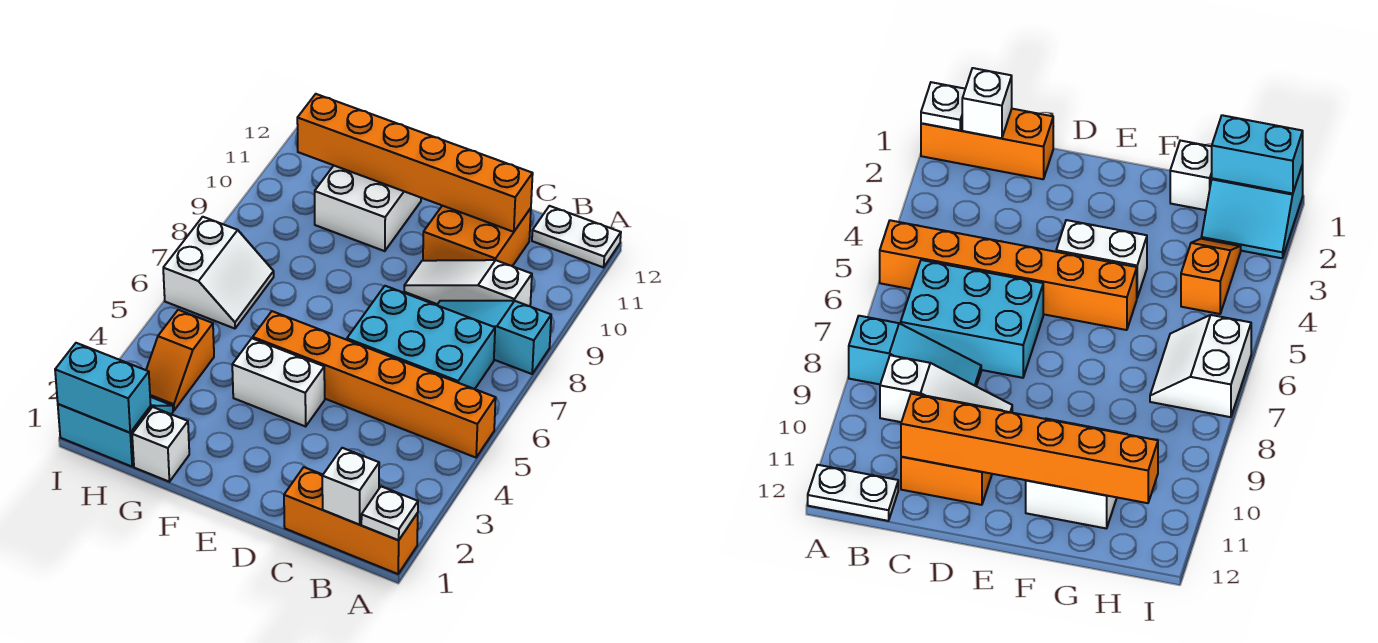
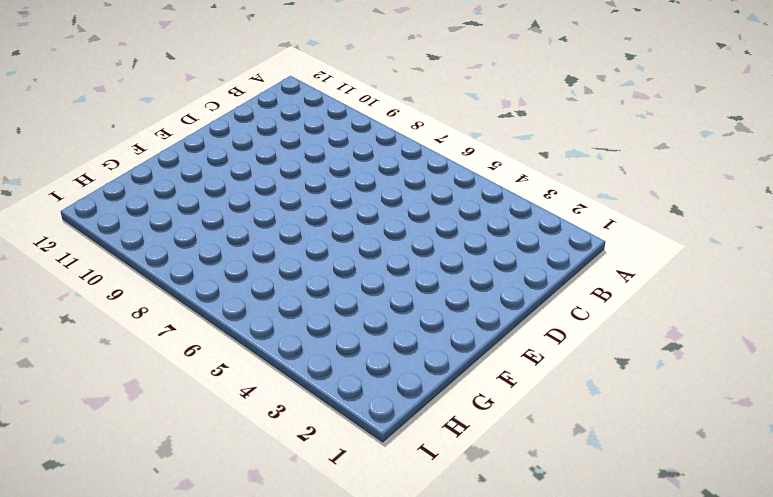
none -> orange brick A1:C1 level 1
none -> orange brick A5:F5 level 1
none -> cyan slope A8:C8 level 1 top A

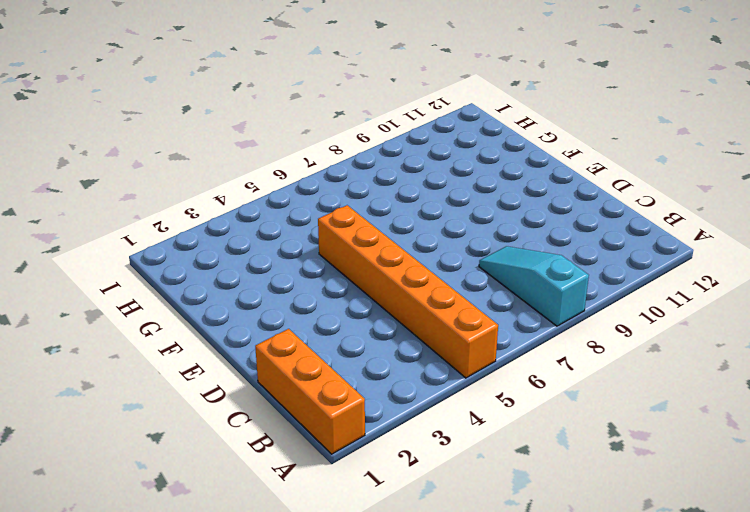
none -> white plate A12:B12 level 1
none -> cyan brick B6:D7 level 1
none -> white slope B9:D9 level 1 top B

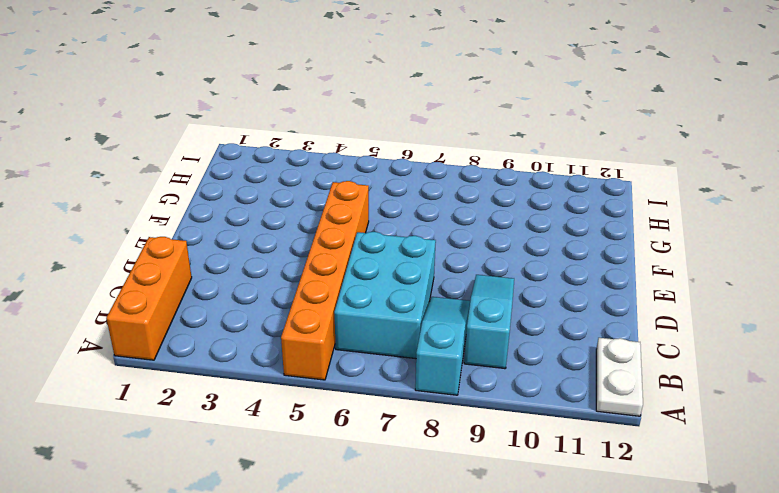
cyan slope B9:D9 level 1 top B -> white slope B9:D9 level 1 top B
none -> orange brick C10:D11 level 1
none -> white brick E4:F4 level 1
none -> white brick F10:G11 level 1

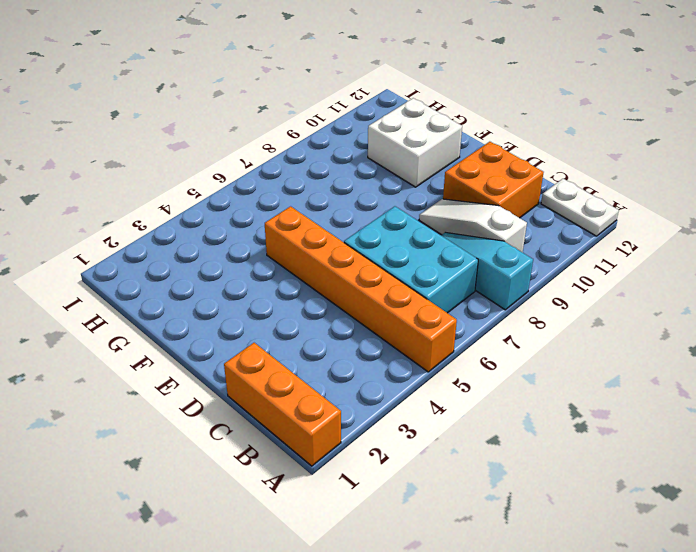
none -> white brick E4:F4 level 1
none -> white brick G1 level 1
none -> cyan slope H1:I2 level 1 top 1

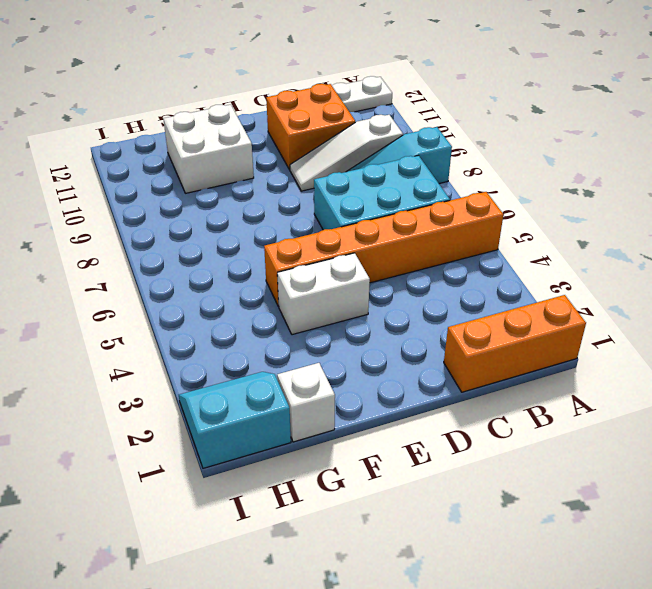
none -> orange slope H3:H4 level 1 top 4
none -> white slope H6:I7 level 1 top I
none -> white plate A1 level 2

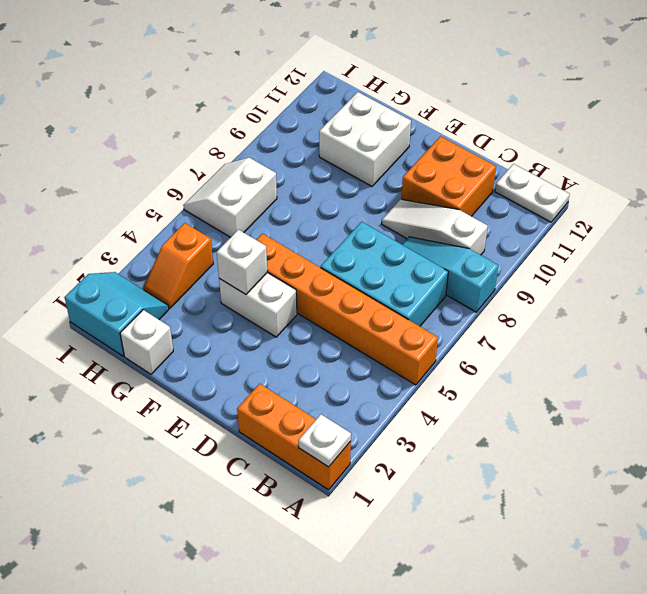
white brick F4 level 2 -> white brick B1 level 2
white slope H6:I7 level 1 top H -> white slope H6:I7 level 1 top I
none -> orange brick C11:H11 level 2
none -> cyan brick H1:I1 level 2

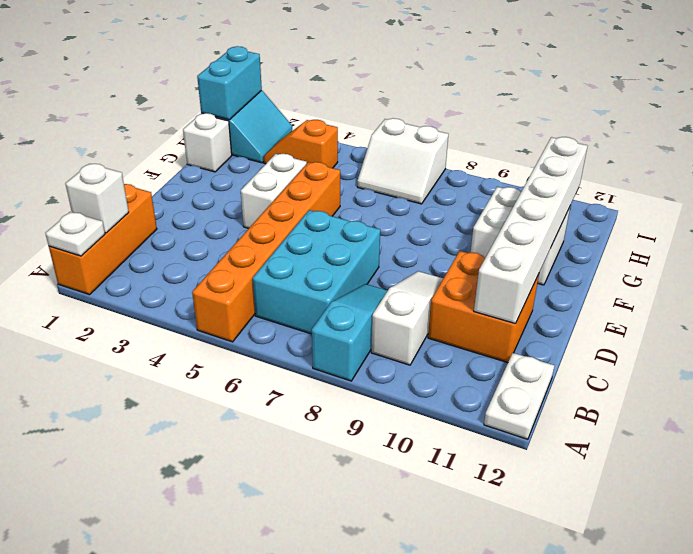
white brick C11:H11 level 2 -> orange brick C11:H11 level 2

